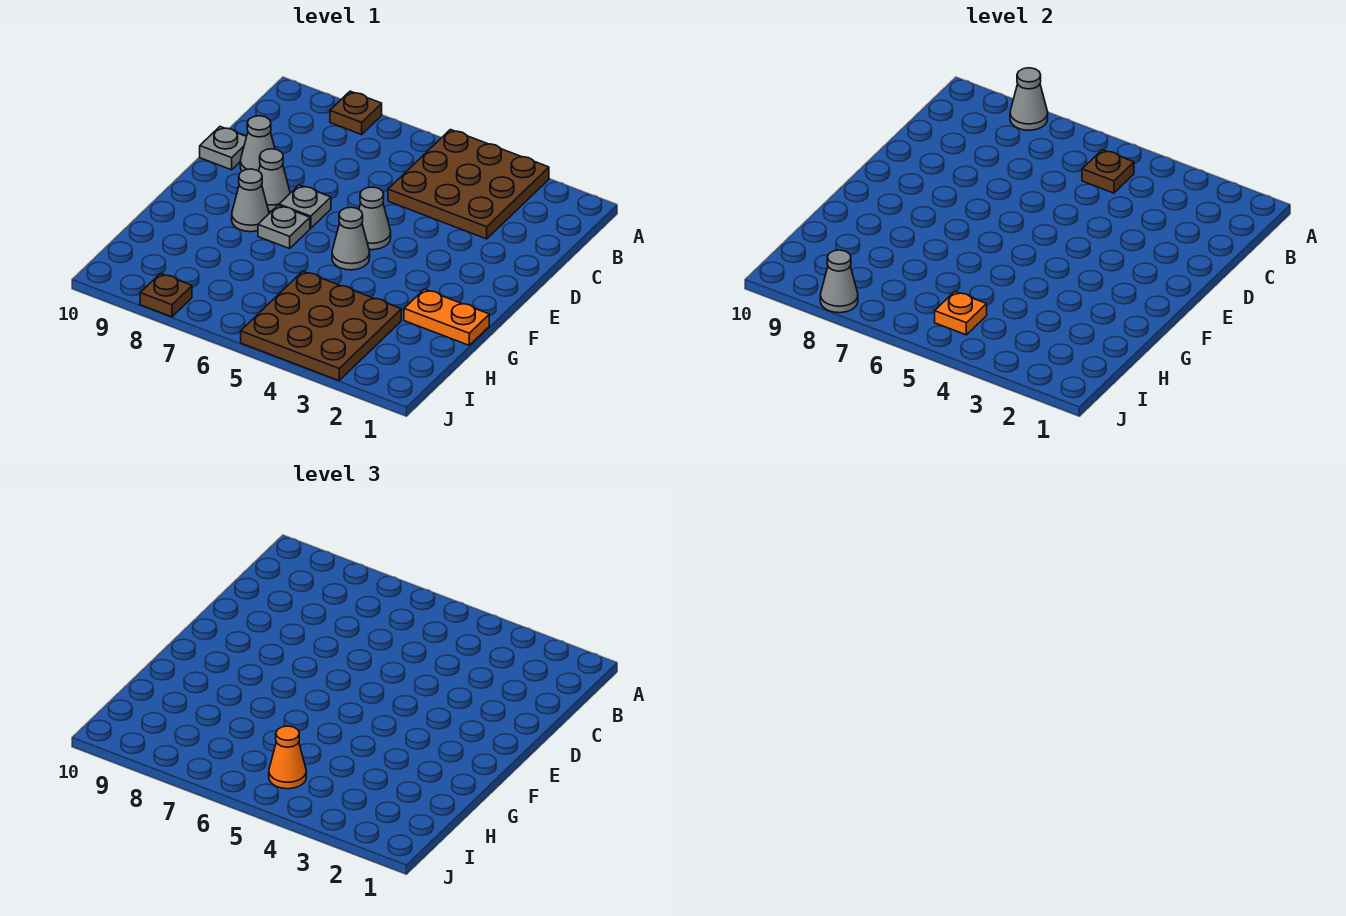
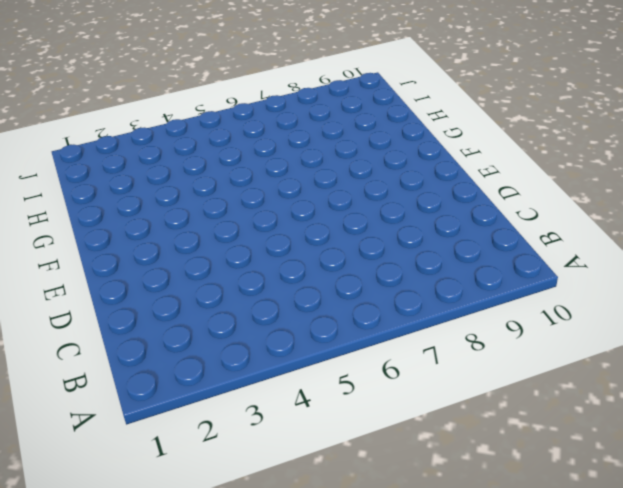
none -> brown plate A3:C5 level 1
none -> brown plate A8 level 1
none -> grey cone D9 level 1

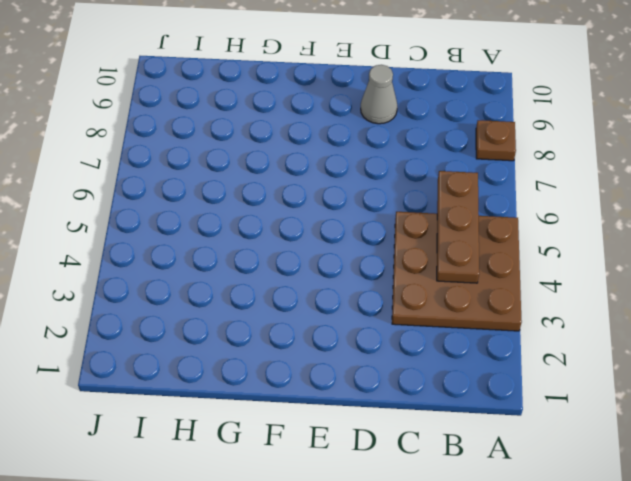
brown plate B4:B6 level 2 -> brown plate B5 level 2
none -> grey plate D10 level 1
none -> grey cone E5 level 1
none -> grey plate E7 level 1

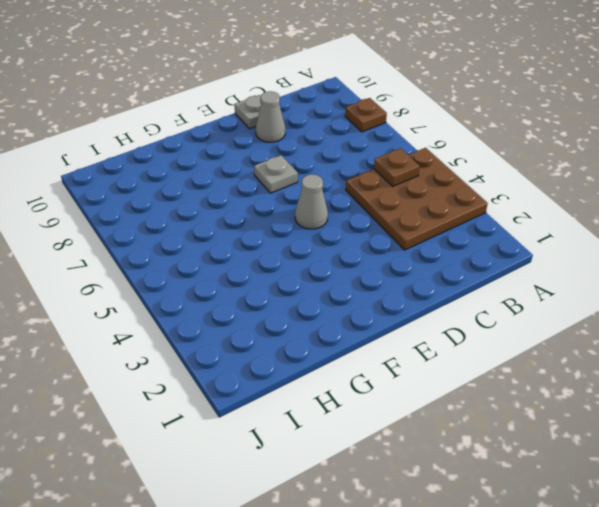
none -> grey cone E8 level 1
none -> grey cone F5 level 1
none -> grey plate F7 level 1

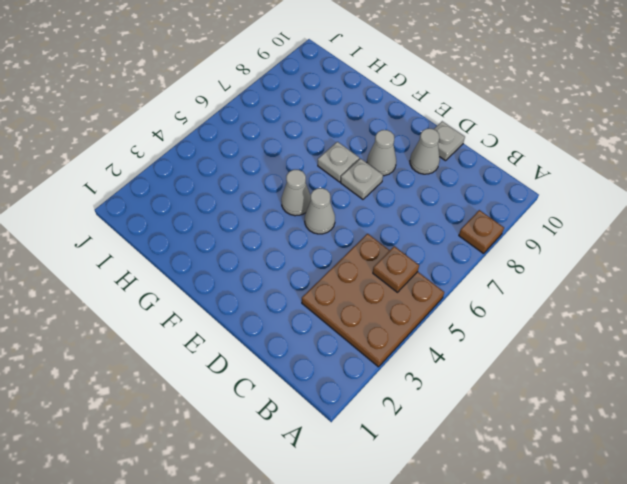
none -> grey cone F8 level 1
none -> orange plate G1:G2 level 1
none -> brown plate H3:J5 level 1

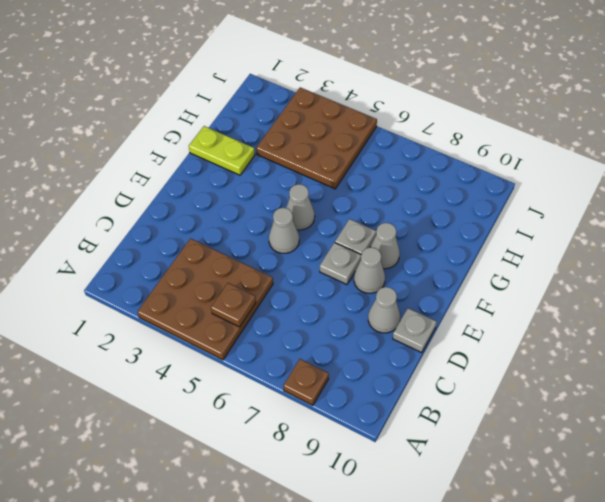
lime plate G1:G2 level 1 -> orange plate G1:G2 level 1
none -> brown plate J8 level 1
none -> grey cone A8 level 2
none -> orange plate I5 level 2

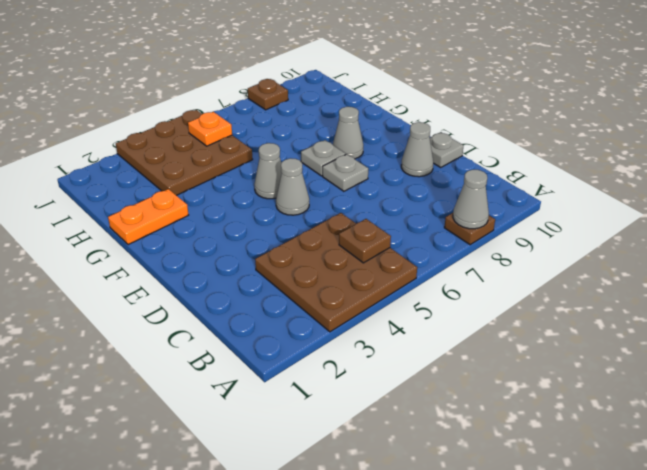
none -> grey cone E8 level 1
none -> grey cone J8 level 2
none -> orange cone I5 level 3

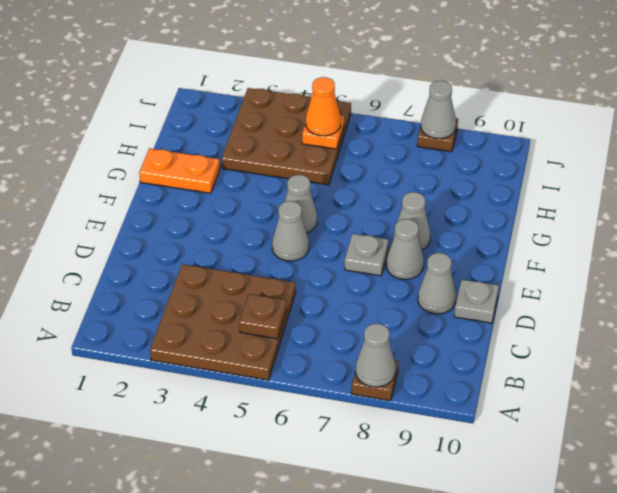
none -> grey plate F7 level 1

